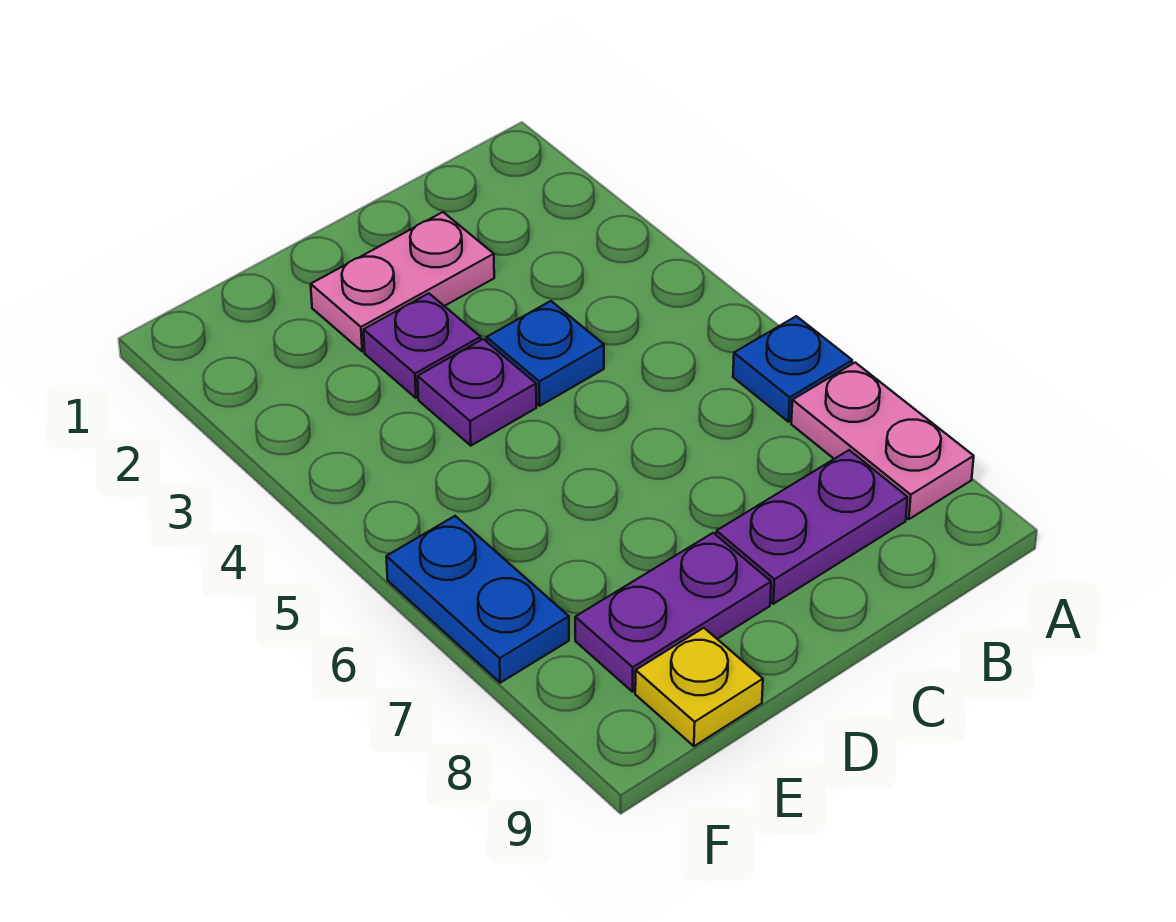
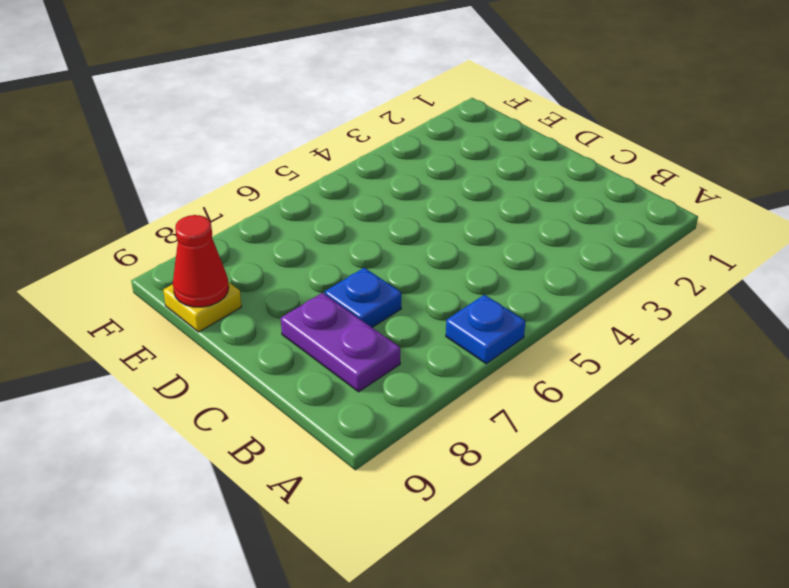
blue plate C7 level 1 -> blue plate C4 level 1
red cone E9 level 2 -> none
none -> pink plate A7:A8 level 1
none -> pink plate C2:D2 level 1

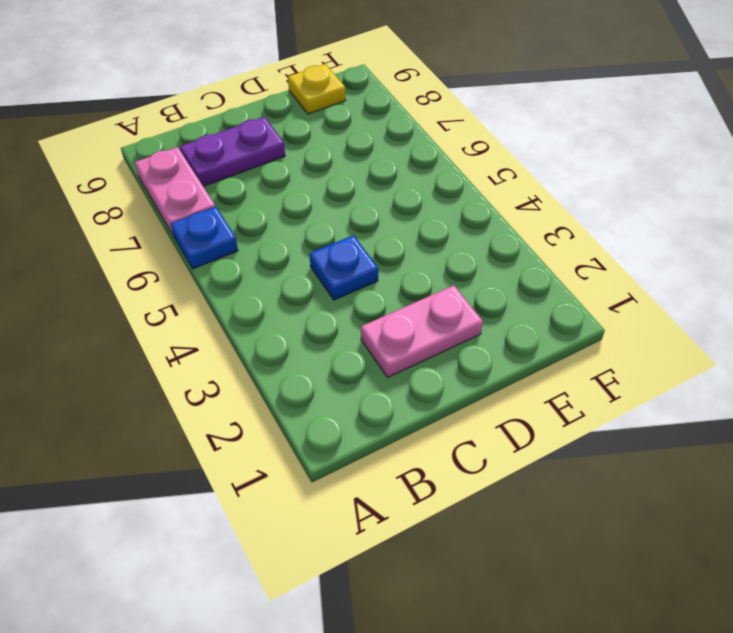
none -> purple plate D3 level 1
none -> purple plate D4 level 1

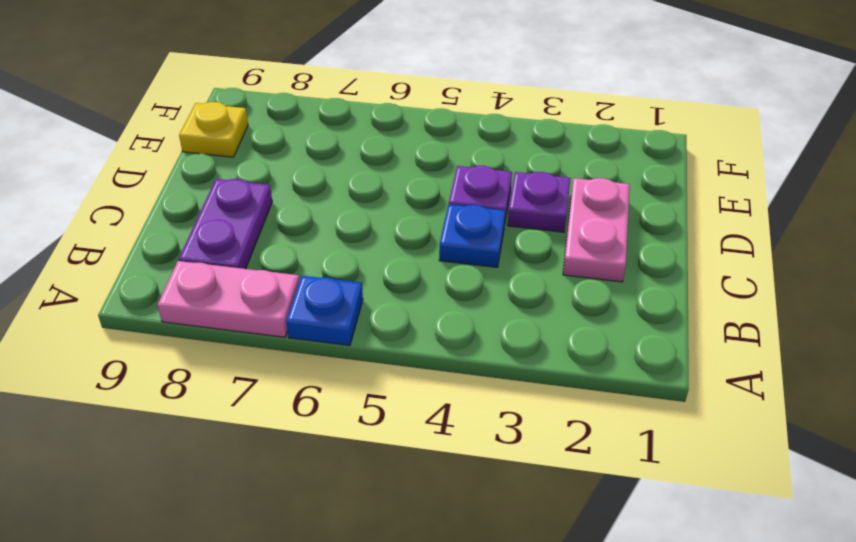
none -> purple plate D8:E8 level 1
none -> blue plate F6:F7 level 1

